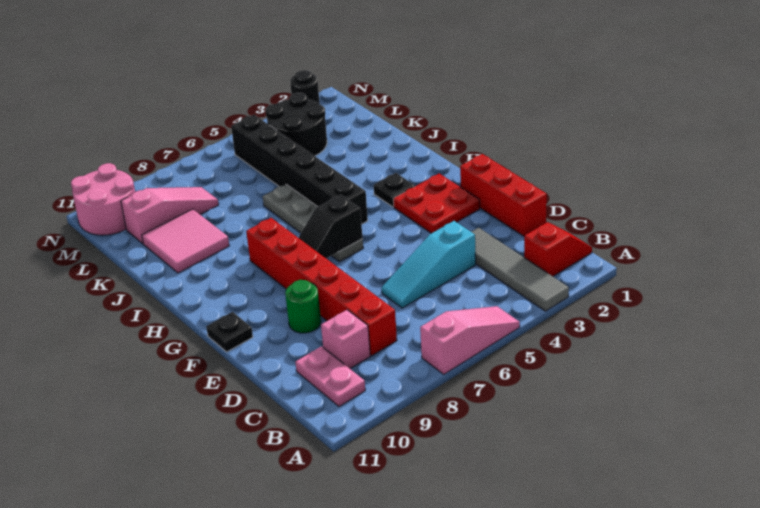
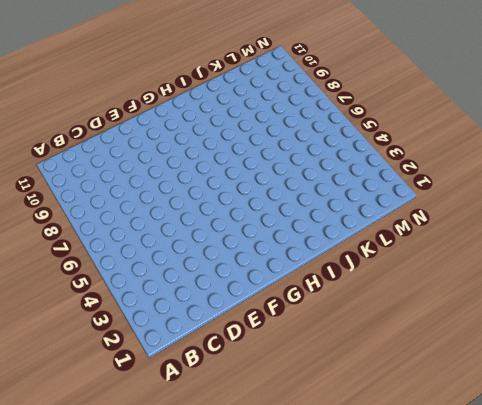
none -> grey tile A3:D3 level 1
none -> pink slope A5:A7 level 1 top 7
none -> red slope B1:B2 level 1 top 2

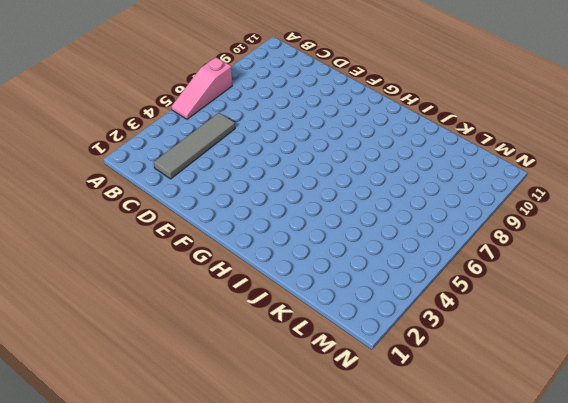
grey tile C2:C5 level 1 -> grey tile A3:D3 level 1
none -> red slope B1:B2 level 1 top 2
none -> pink plate B10:C10 level 1
none -> red brick C8:H8 level 1

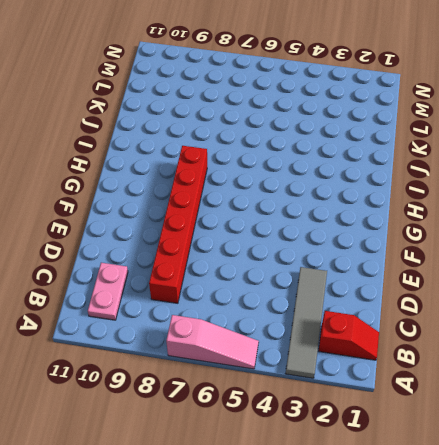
none -> pink brick C9 level 1
none -> red brick D1:F1 level 1
none -> cyan slope D4:D6 level 1 top 4

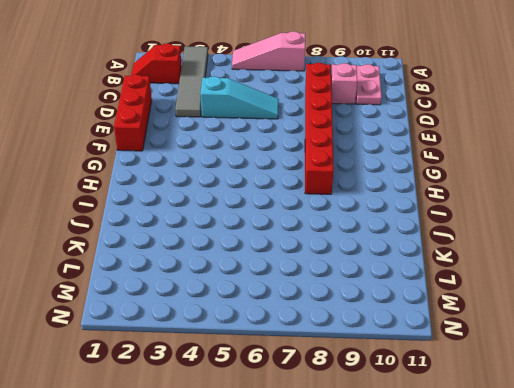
none -> green round brick E9 level 1
none -> red plate F2:G3 level 1
none -> black plate F11 level 1

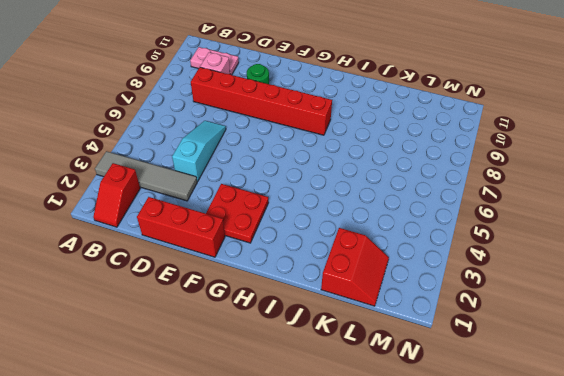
red slope K1:L2 level 1 top K -> none
none -> pink slope A5:A7 level 1 top 7
none -> black plate F11 level 1
none -> grey plate G6:J6 level 1

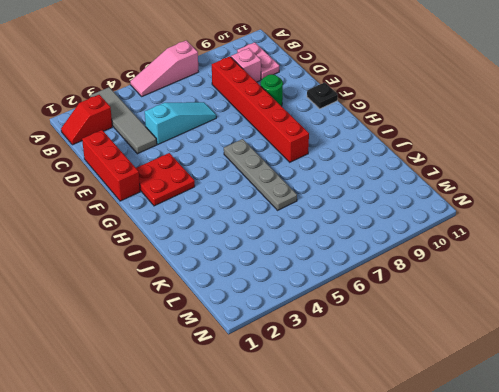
none -> black plate H3 level 1
none -> black brick H5:M5 level 1
none -> pink tile J9:K10 level 1

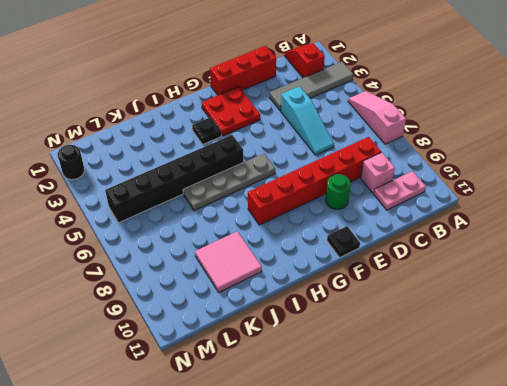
none -> black round brick L3:M4 level 1
none -> pink slope L8:L10 level 1 top 10
none -> pink round brick M10:N11 level 1

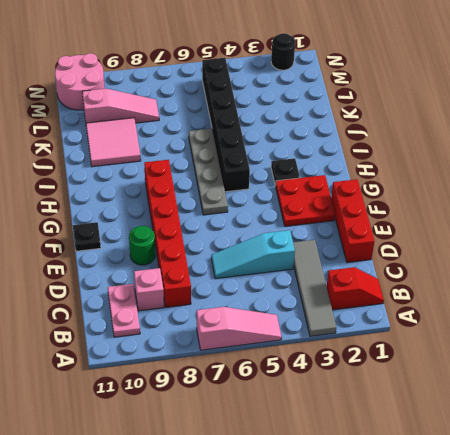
none -> black round brick L3:M4 level 1
none -> black slope G6:G7 level 2 top 6

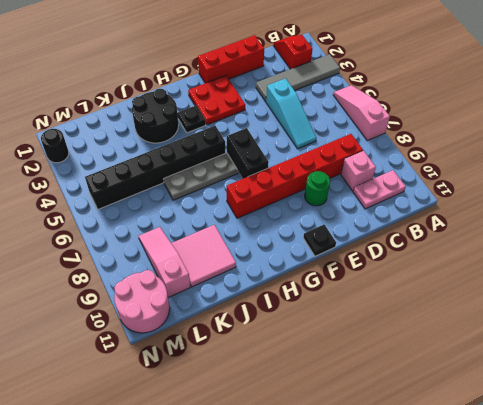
black brick G6:G7 level 2 -> black slope G6:G7 level 2 top 6
black round brick I2:J3 level 1 -> black round brick L3:M4 level 1

